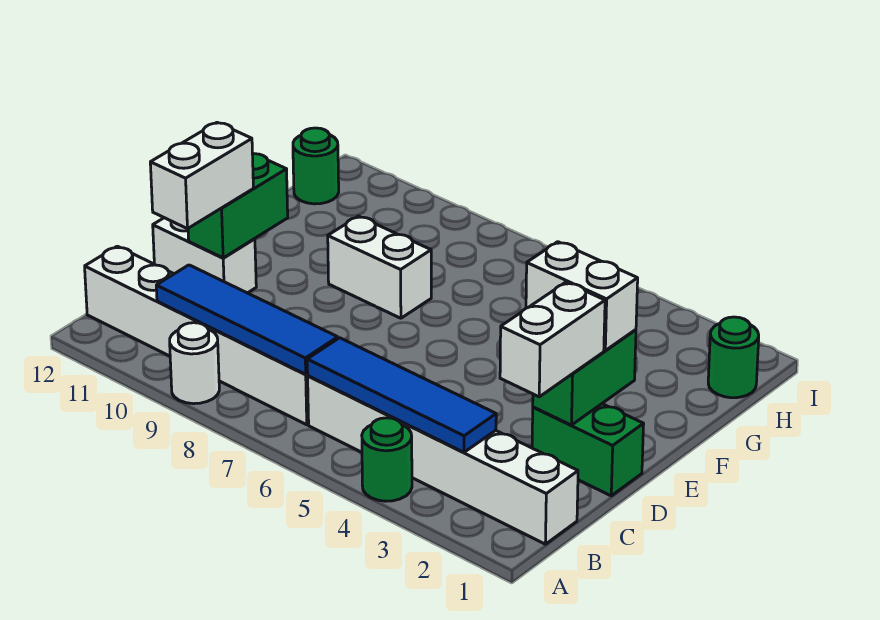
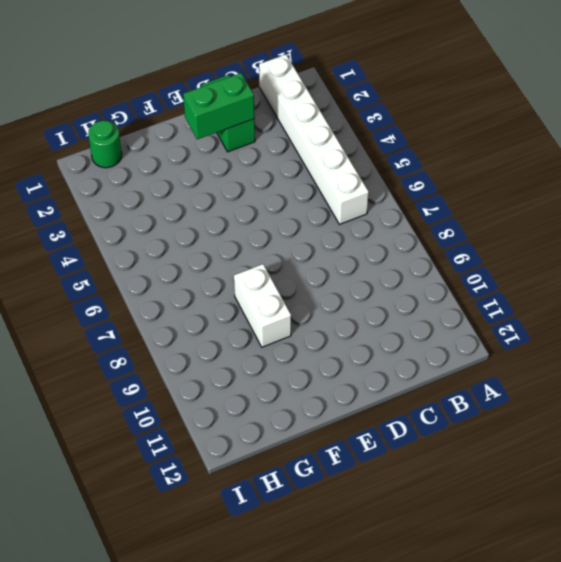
none -> green round brick A4 level 1
none -> white round brick A9 level 1
none -> white brick B7:B12 level 1

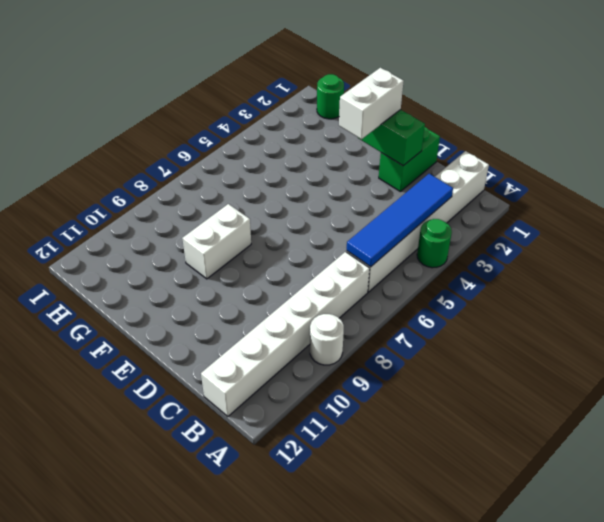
none -> white brick D11:D12 level 1
none -> green round brick H12 level 1
none -> blue tile B7:B10 level 2

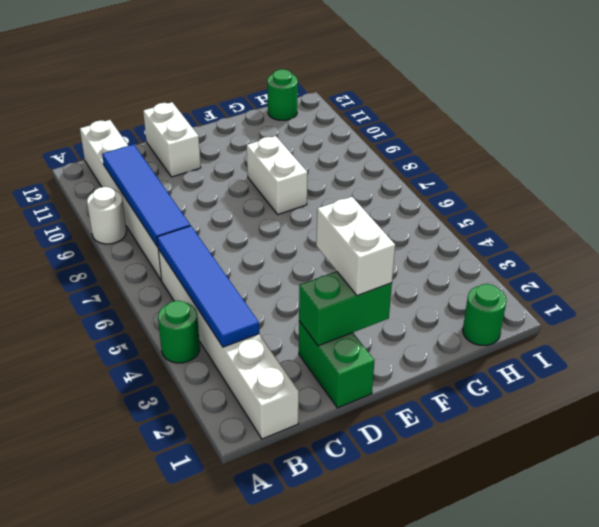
none -> green brick D11:E11 level 2
none -> white brick C2:D2 level 3
none -> white brick C11:D11 level 3

